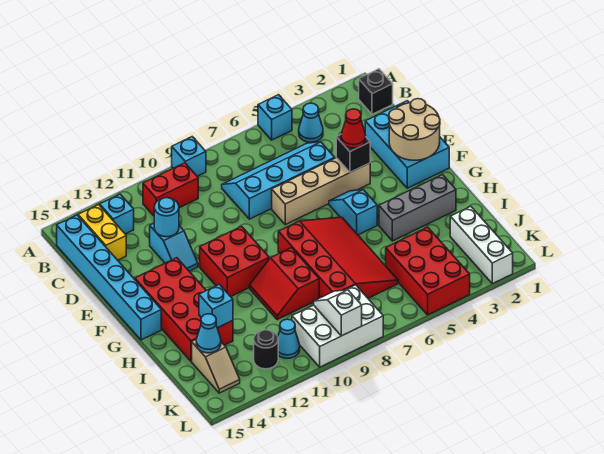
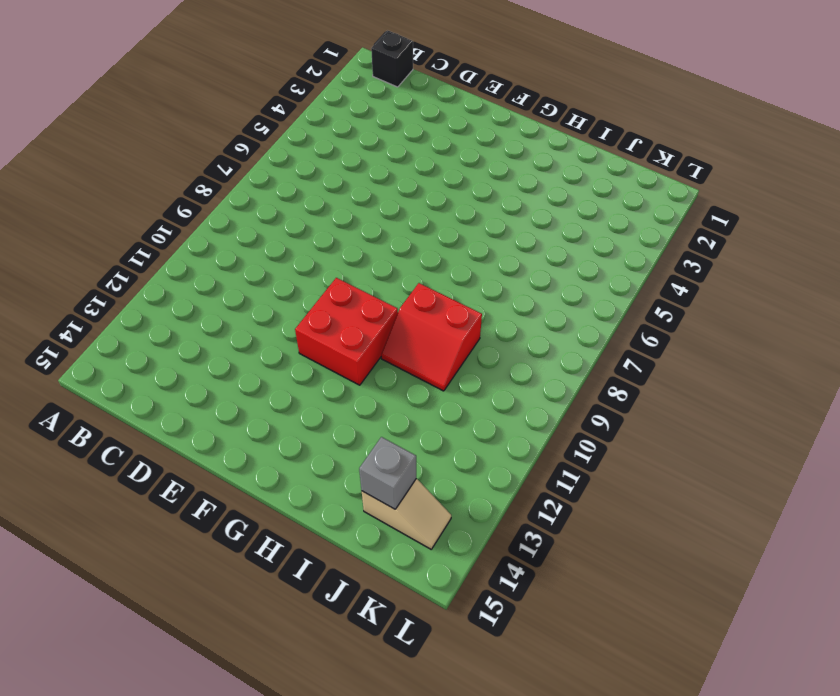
grey brick J14 level 2 -> cyan cone J14 level 2
none -> cyan brick A5 level 1
none -> cyan brick A9 level 1
none -> cyan cone B4 level 1
none -> red brick B10:B11 level 1

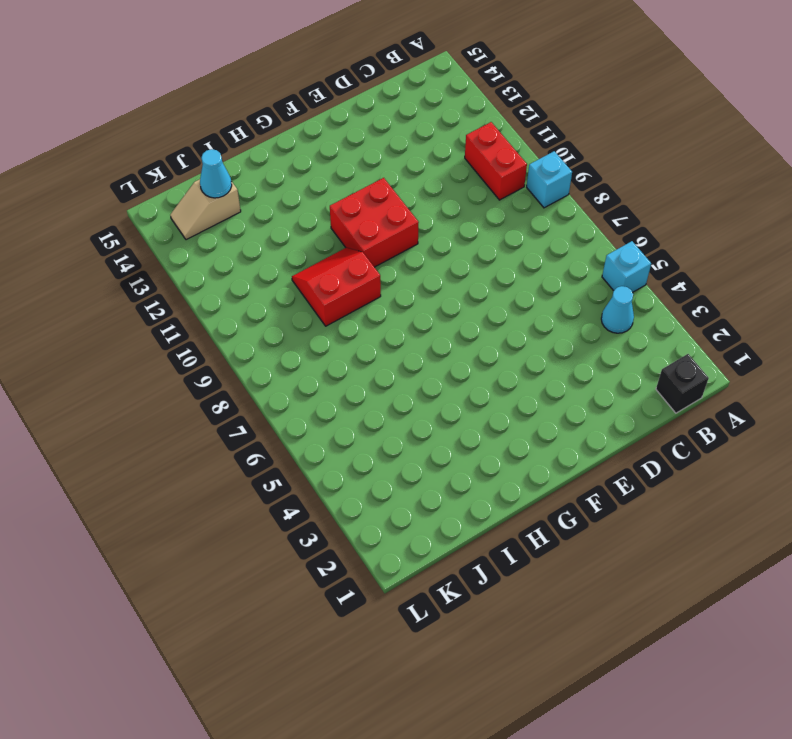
none -> cyan brick B13 level 1
none -> yellow brick B14:C14 level 1
none -> cyan brick B15:G15 level 1
none -> cyan slope C5:D8 level 1 top D

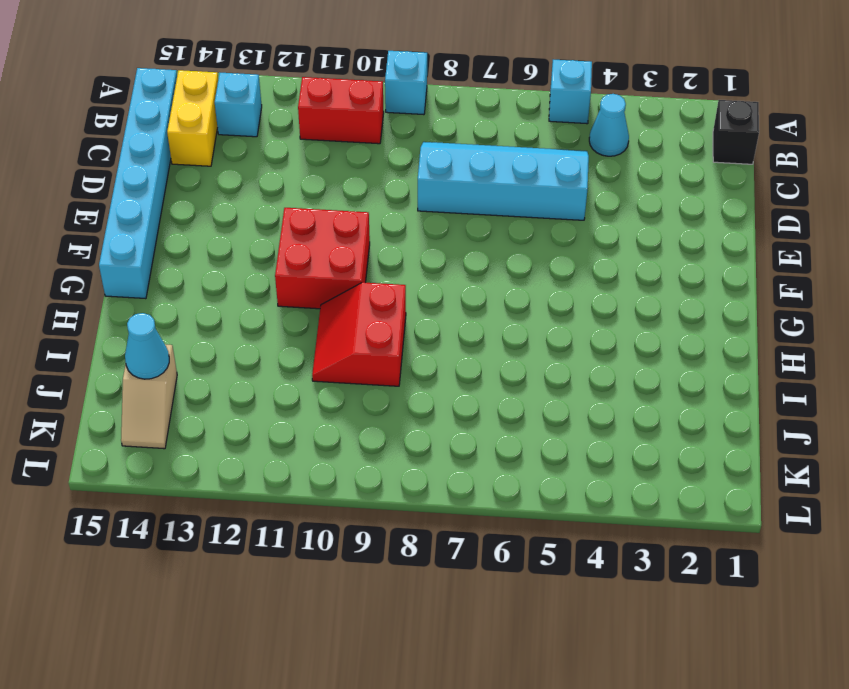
none -> cyan brick D1:F2 level 1
none -> cyan slope D12:E12 level 1 top D
none -> tan brick E4:E7 level 1
none -> cyan slope F5:G5 level 1 top G

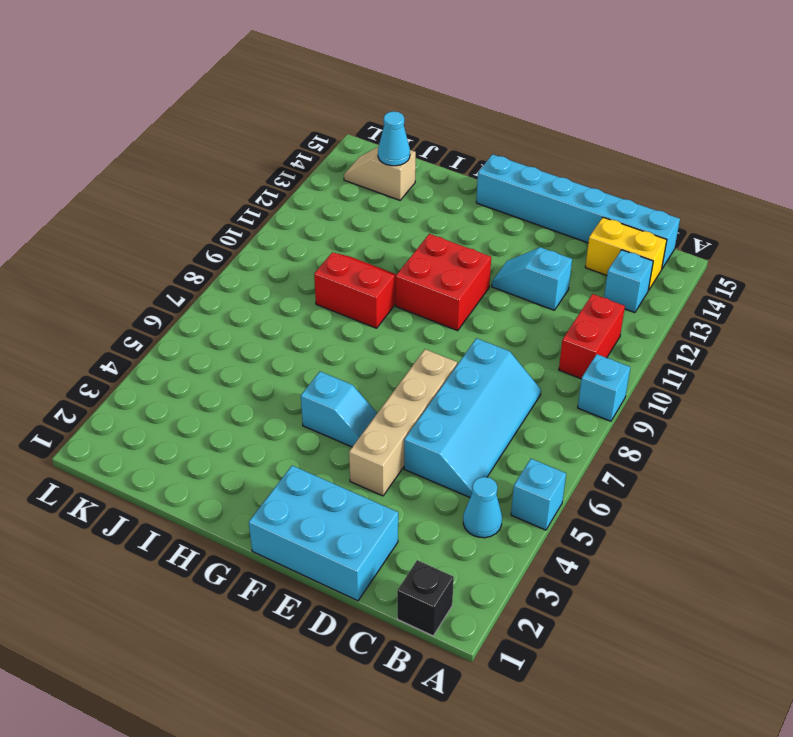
none -> red brick F13:I14 level 1
none -> red slope G6:J8 level 1 top 8
none -> grey brick H2:H4 level 1
none -> white brick J2:L2 level 1

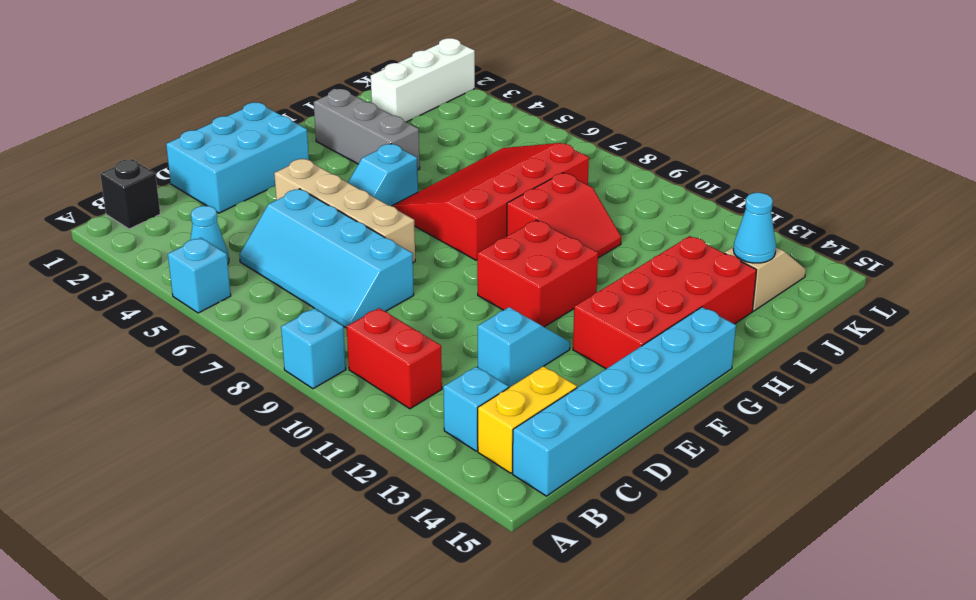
none -> red brick J4:L5 level 1
none -> white brick K8:L10 level 1
none -> cyan cone K11 level 1
none -> black round brick K12 level 1

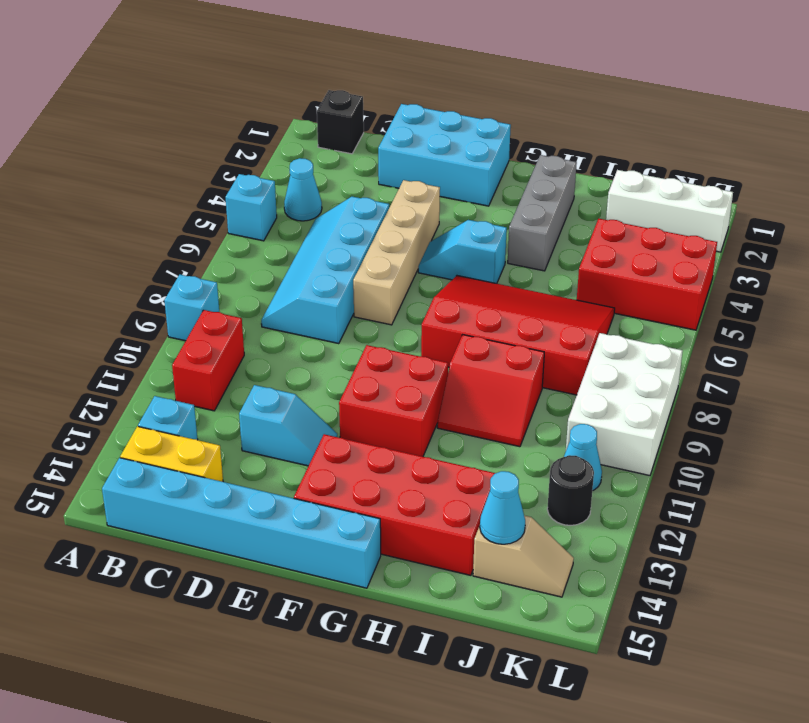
none -> cyan round brick D12 level 2
none -> tan round brick E1:F2 level 2
none -> black brick E4 level 2
none -> cyan brick I13 level 2

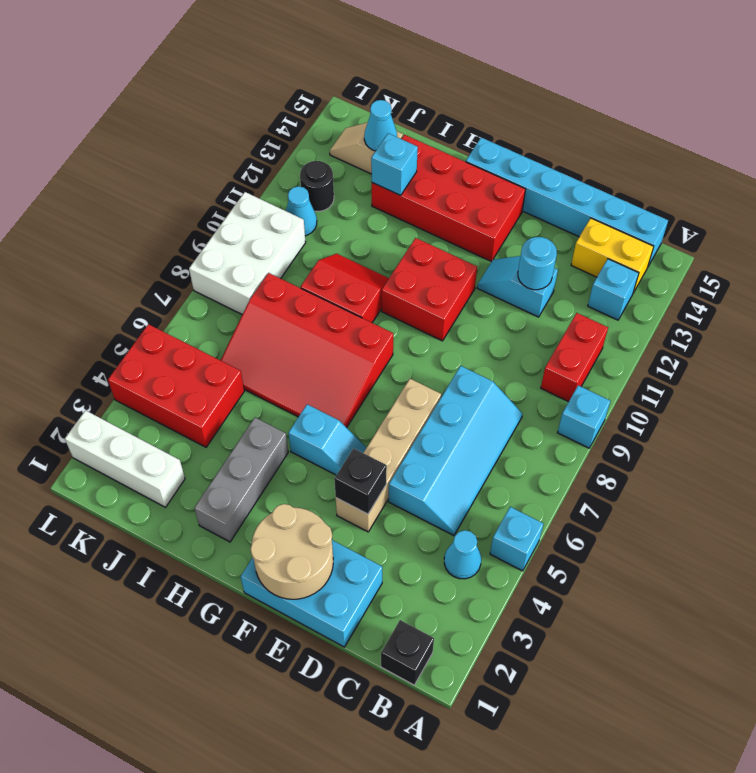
none -> white slope K9:L9 level 2 top L
none -> red cone E4 level 3

